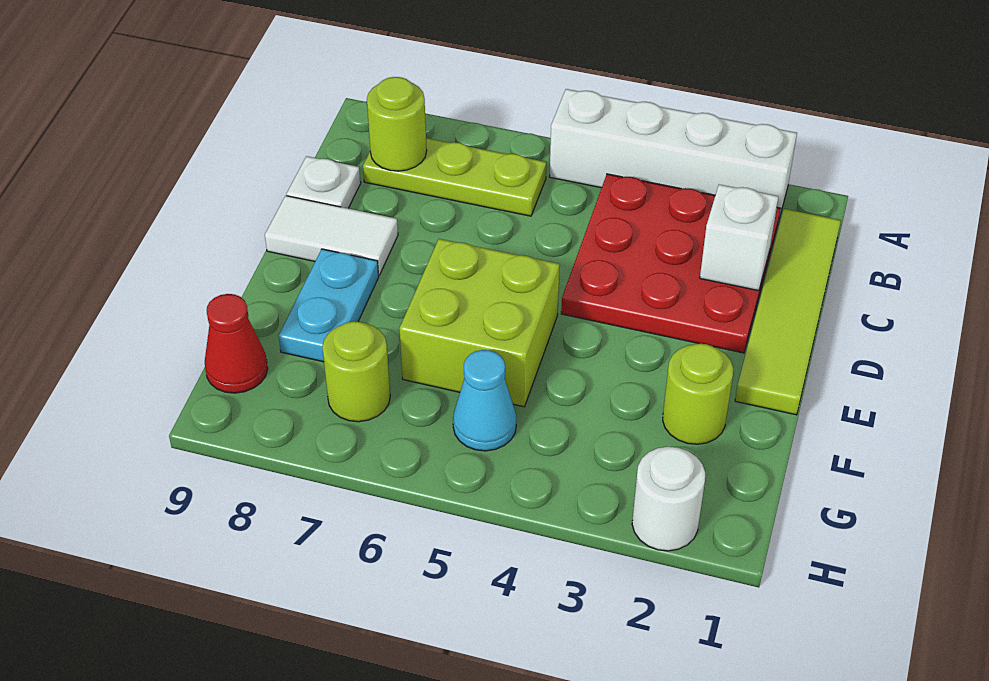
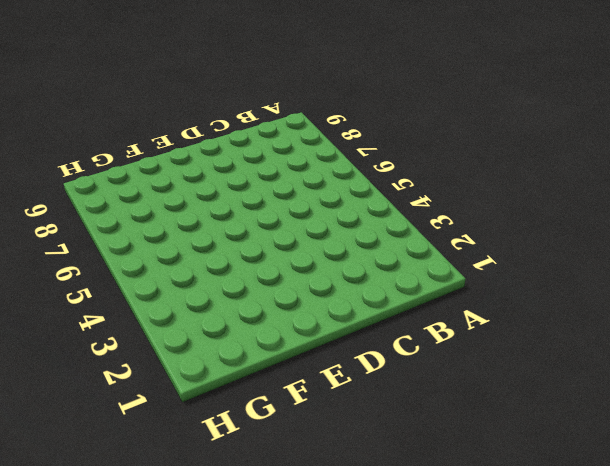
none -> white brick A2:A5 level 1
none -> lime tile B1:E1 level 1
none -> red plate B2:D4 level 1

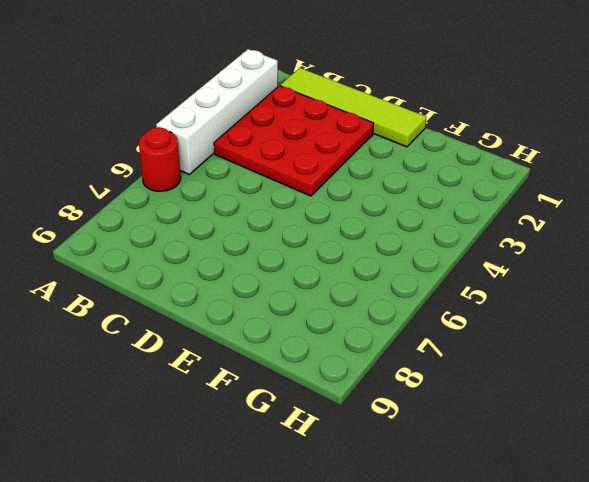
red round brick A6 level 1 -> none
none -> lime plate B6:B8 level 1
none -> white plate C9 level 1
none -> white tile D8:D9 level 1

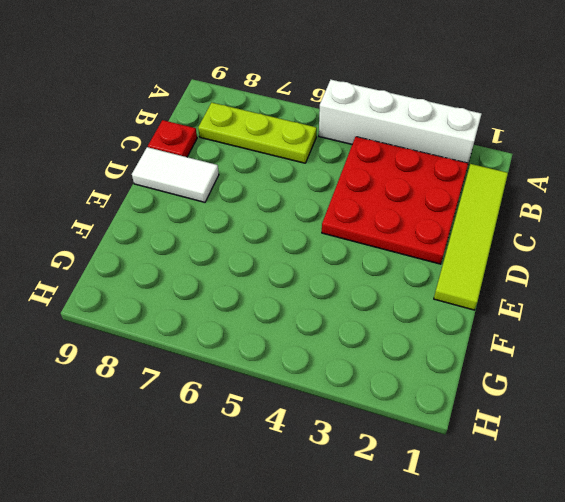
red plate C9 level 1 -> white plate C9 level 1
none -> lime brick E5:F6 level 1
none -> cyan plate E8:F8 level 1
none -> lime round brick F2 level 1

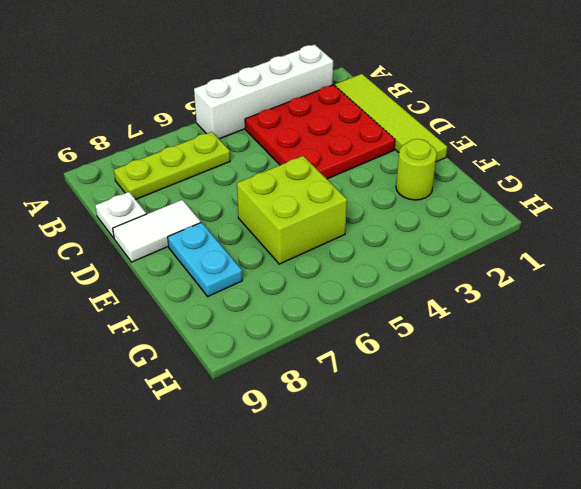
none -> cyan cone G5 level 1
none -> lime round brick G7 level 1
none -> red cone G9 level 1

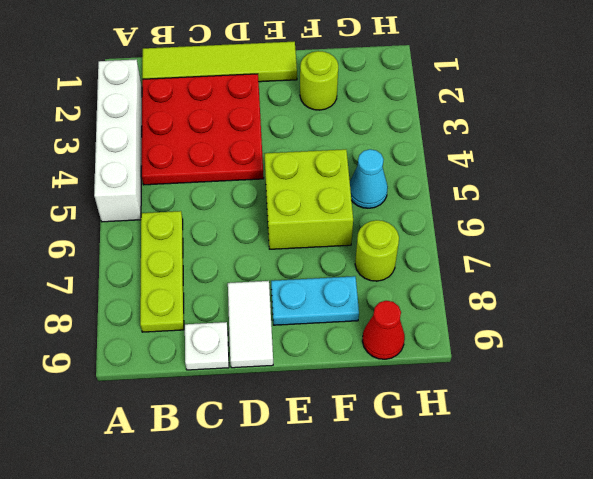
none -> white round brick H2 level 1
none -> lime round brick B8 level 2
none -> white brick C2 level 2

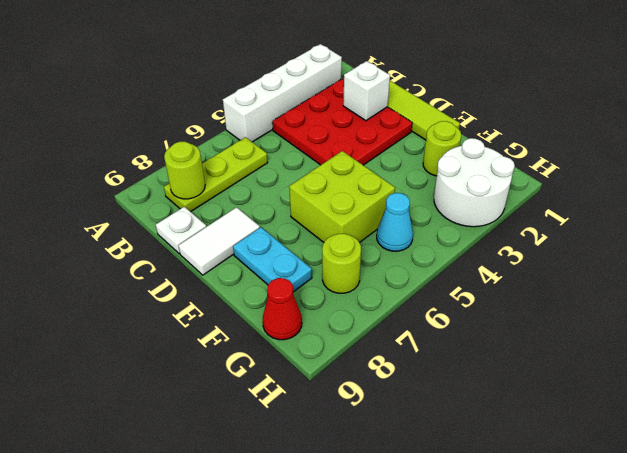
white round brick G2:H3 level 1 -> white round brick H2 level 1

